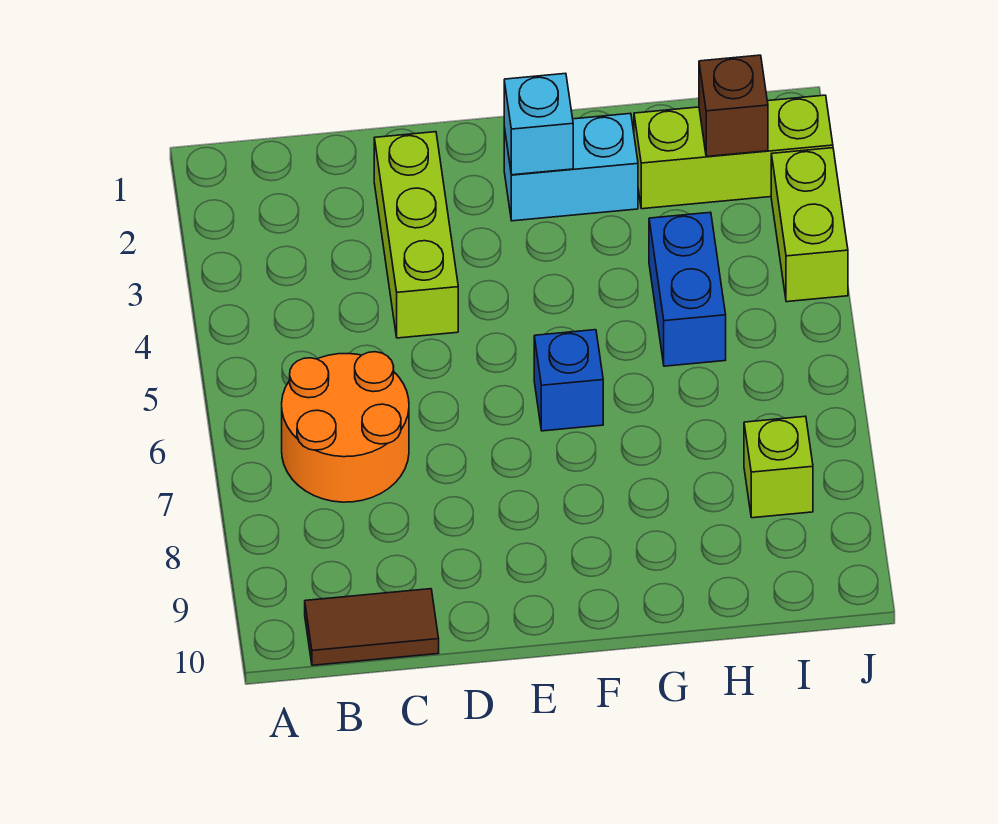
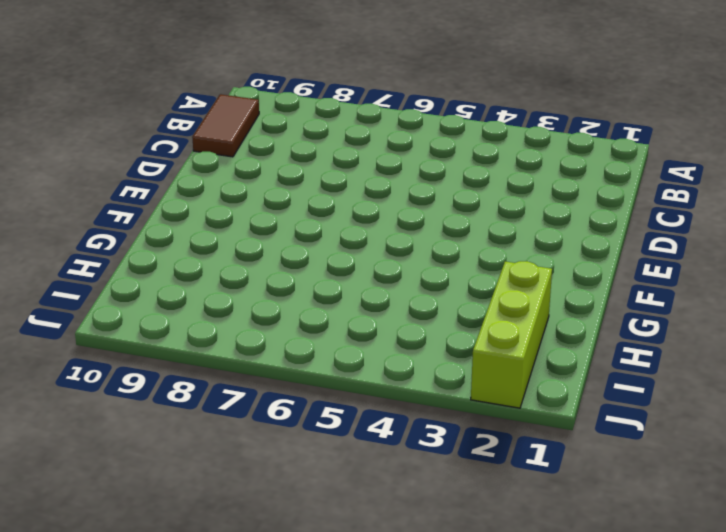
none -> orange round brick B6:C7 level 1
none -> lime brick D2:D4 level 1

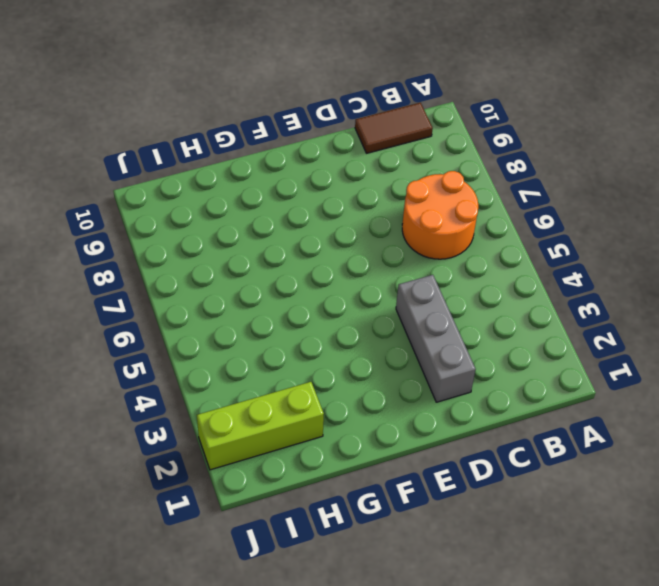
grey brick D2:D4 level 1 -> lime brick D2:D4 level 1
none -> cyan brick F2:G2 level 1
none -> blue brick F6 level 1

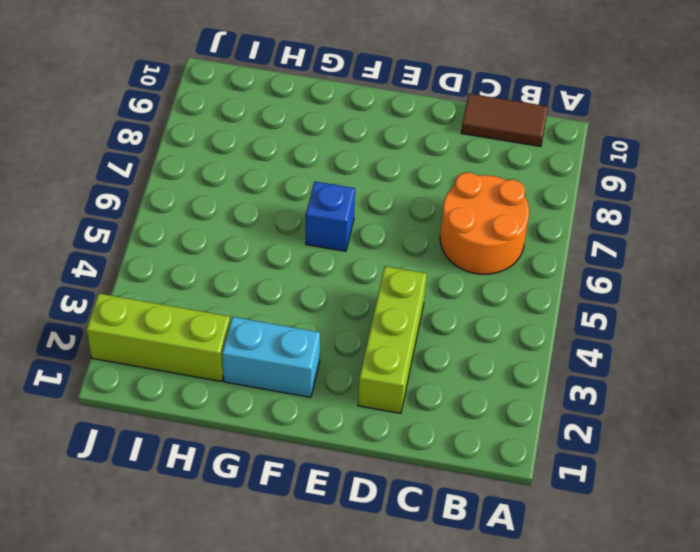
none -> blue brick H4:H5 level 1
none -> lime brick I8 level 1

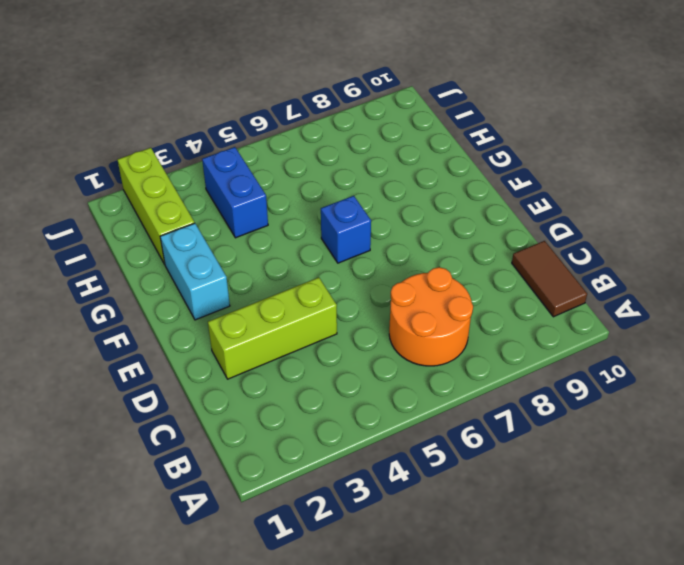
blue brick H4:I4 level 1 -> blue brick H4:H5 level 1
none -> lime brick I8 level 1
none -> lime brick J3:J4 level 1

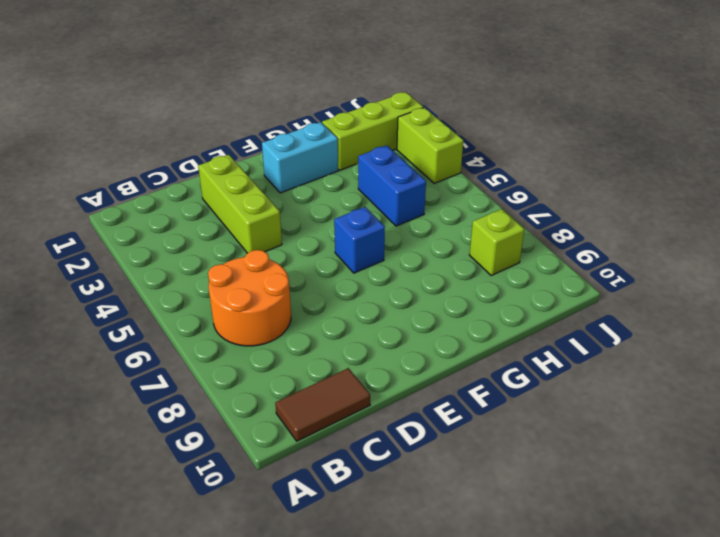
none -> cyan brick F2 level 2
none -> brown brick I2 level 2

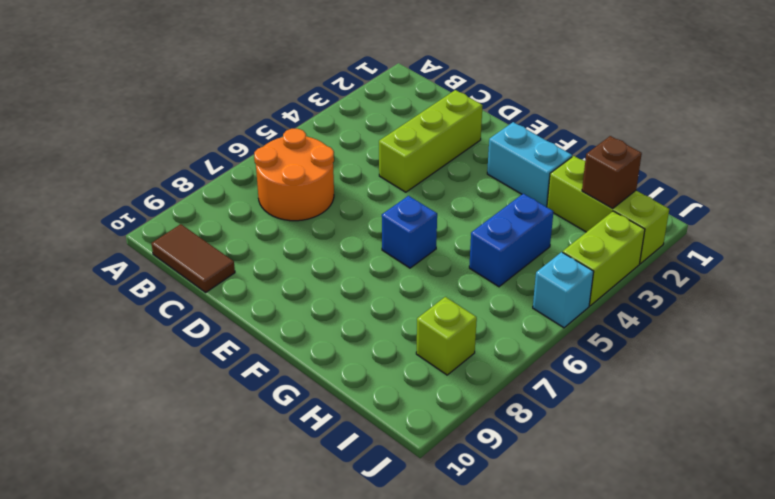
cyan brick J5 level 1 -> cyan brick F2 level 2

